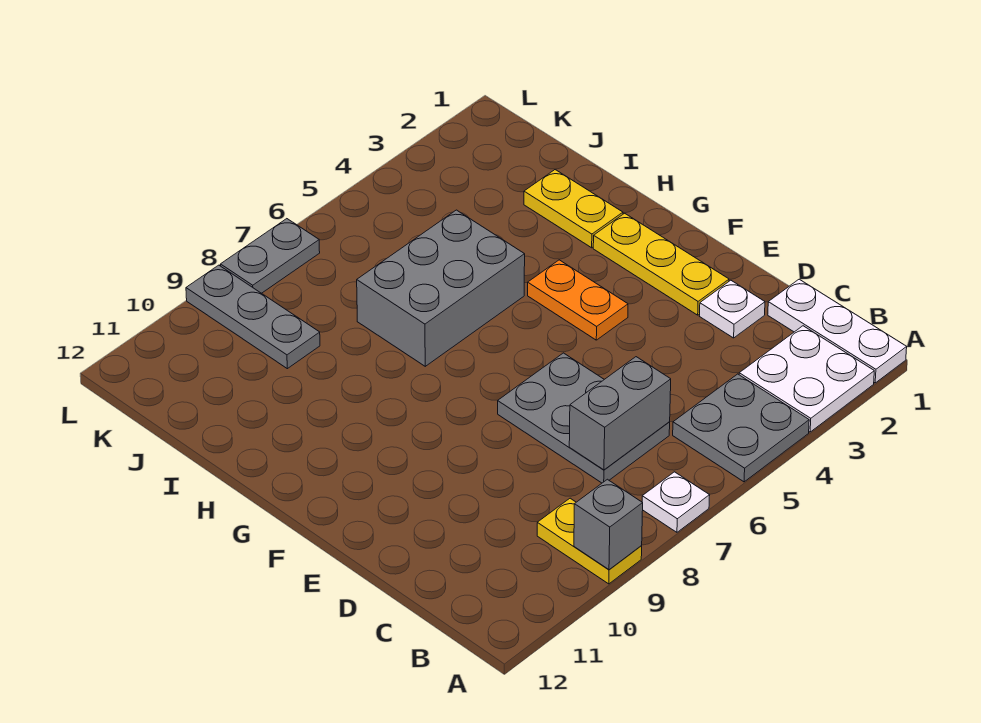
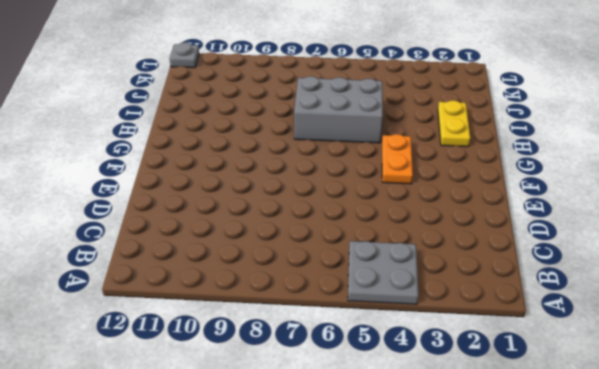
grey plate L12 level 1 -> none
none -> white plate A1:C1 level 1
none -> white plate A2:B3 level 1
none -> white plate A7 level 1

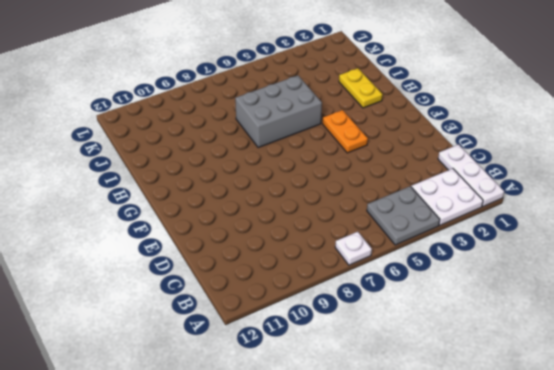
none -> yellow plate A9:B9 level 1
none -> grey plate C6:E7 level 1
none -> white plate D2 level 1

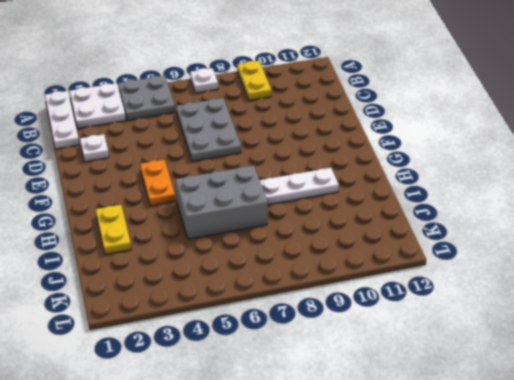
white plate H8:H10 level 1 -> none
none -> yellow plate E2:G2 level 1
none -> grey plate J9:L9 level 1
none -> grey plate L7:L8 level 1

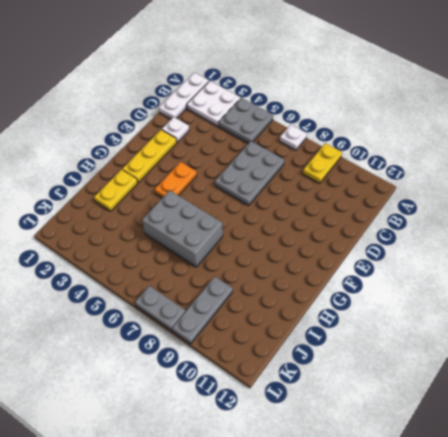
none -> grey brick A9 level 2
none -> grey brick C6:C7 level 2

